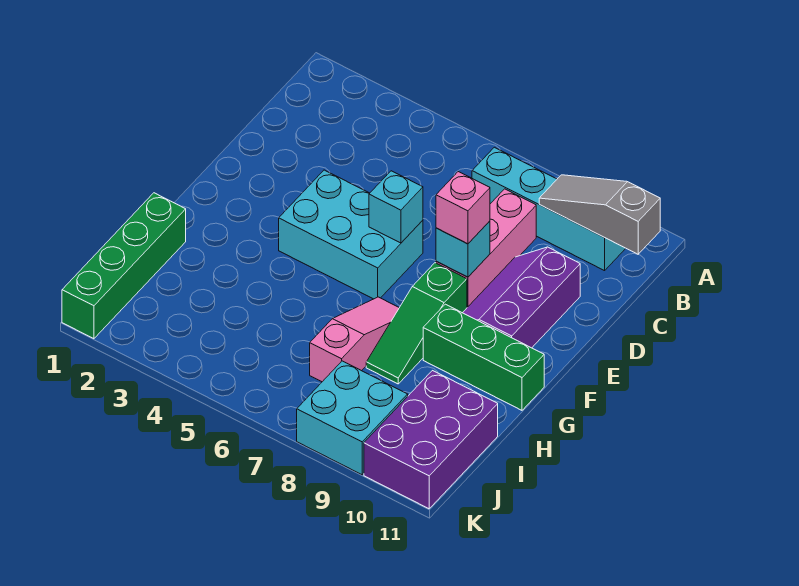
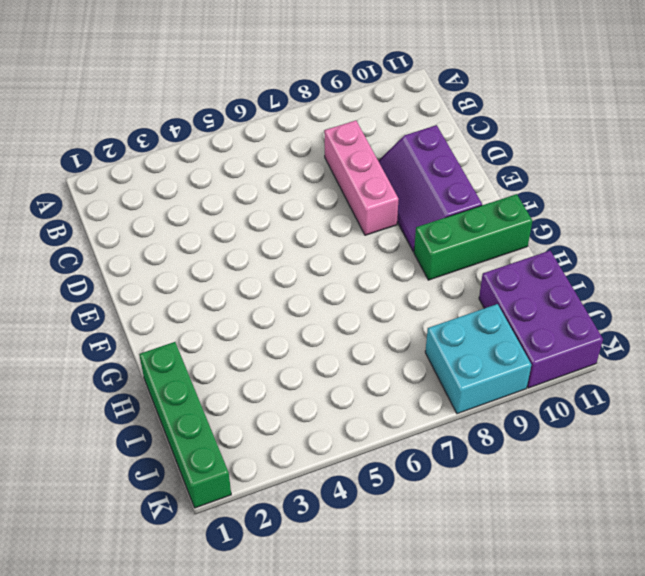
none -> cyan brick B7:B10 level 1
none -> cyan brick E4:F6 level 1
none -> green slope F8:H8 level 1 top F

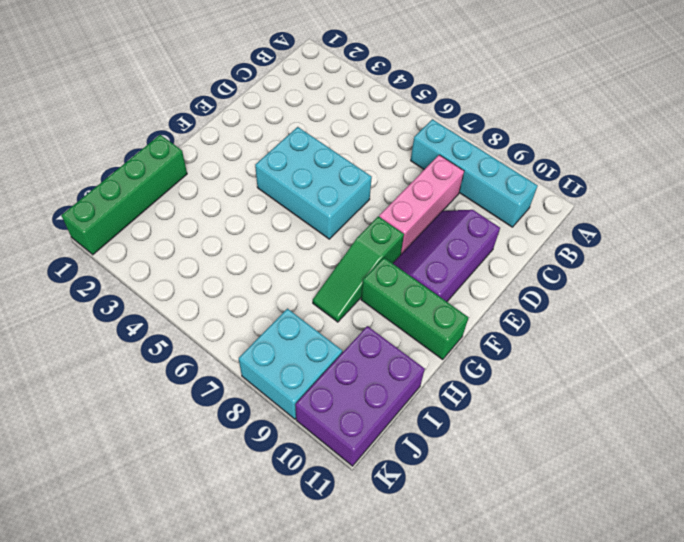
none -> pink slope G7:I7 level 1 top I
none -> grey slope B9:B11 level 2 top 11
none -> cyan brick E6 level 2

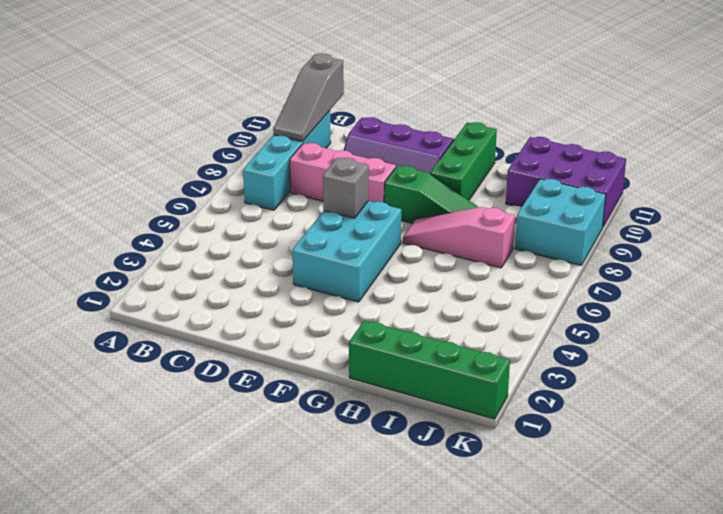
grey brick E6 level 2 -> cyan brick E6 level 2
none -> cyan brick E8 level 2
none -> pink brick E8 level 3

